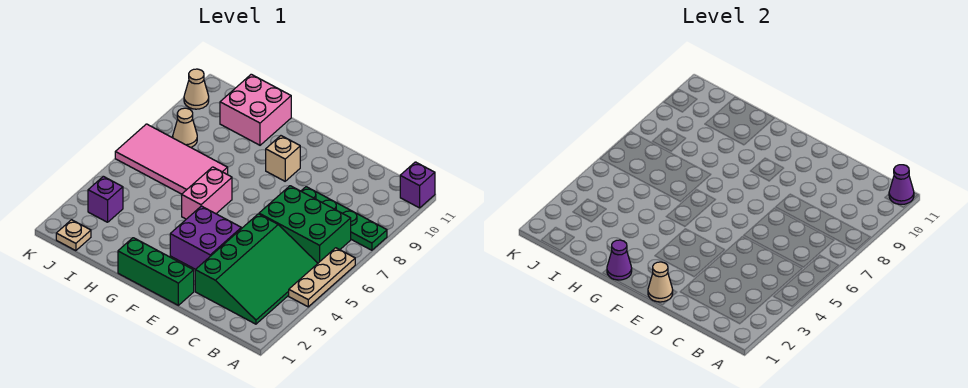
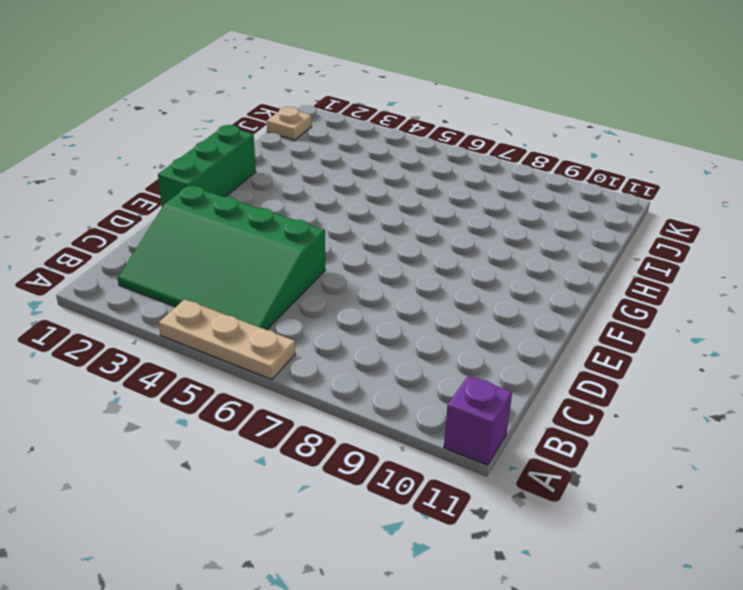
none -> green plate A8:D8 level 1
none -> green brick B6:D7 level 1
none -> purple brick E3:F4 level 1

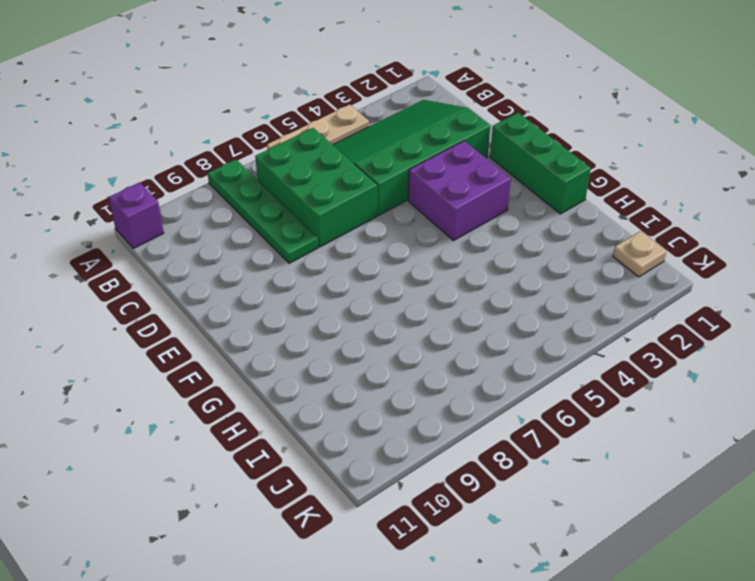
none -> tan brick F9 level 1
none -> pink brick G5:G6 level 1
none -> pink tile H6:K7 level 1

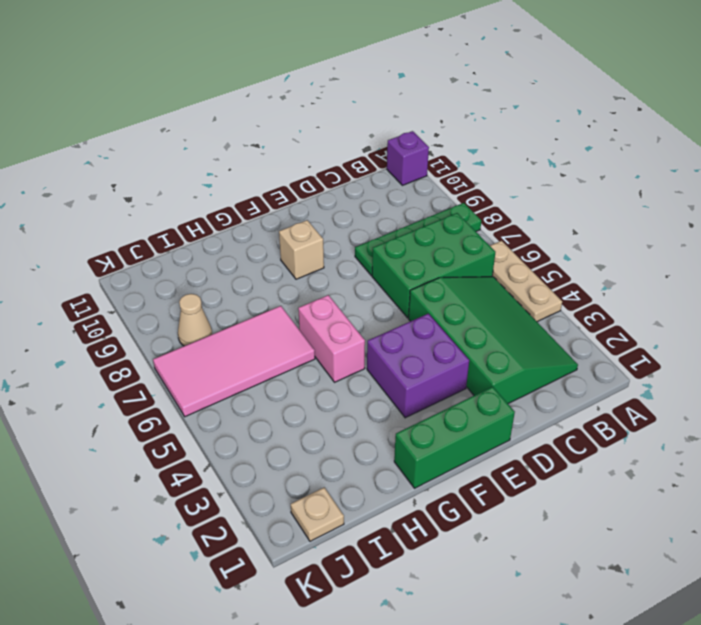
none -> pink brick H10:I11 level 1
none -> purple brick J3 level 1
none -> tan cone K10 level 1

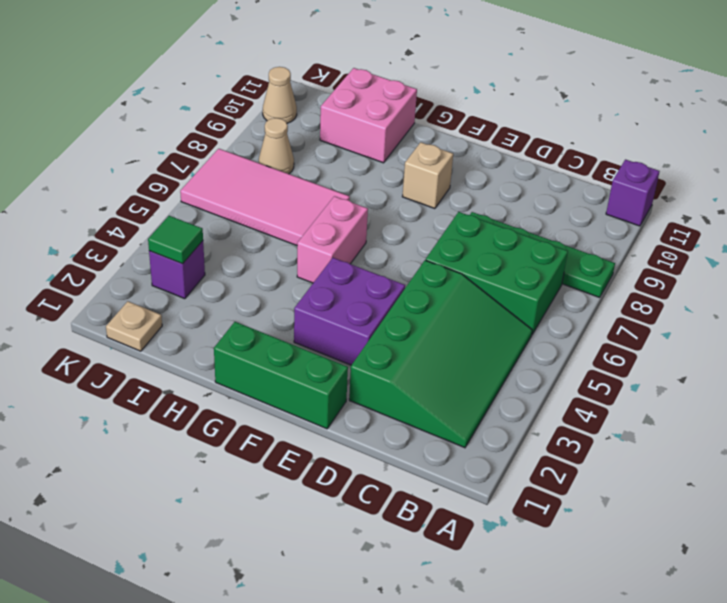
green tile J3 level 2 -> none
none -> tan plate A4:A6 level 1
none -> purple cone A11 level 2
none -> tan cone E1 level 2

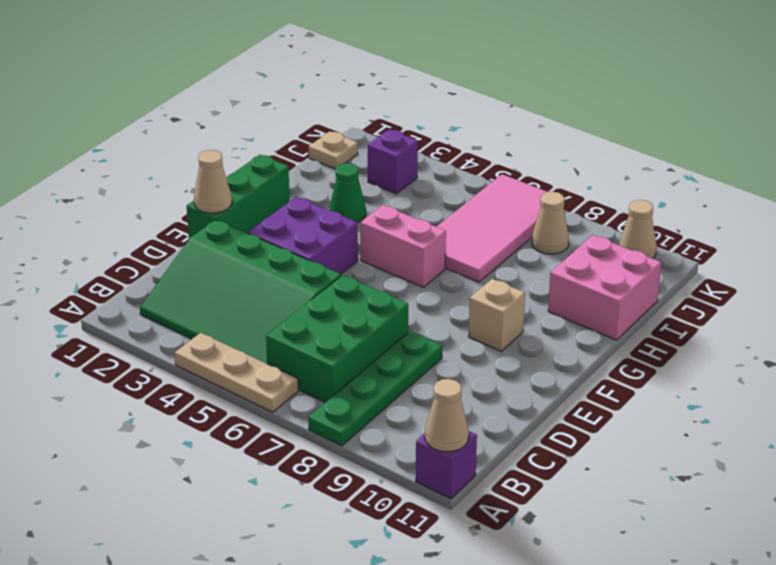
tan cone A11 level 2 -> purple cone A11 level 2
green cone H3 level 1 -> none
none -> purple cone G1 level 2

